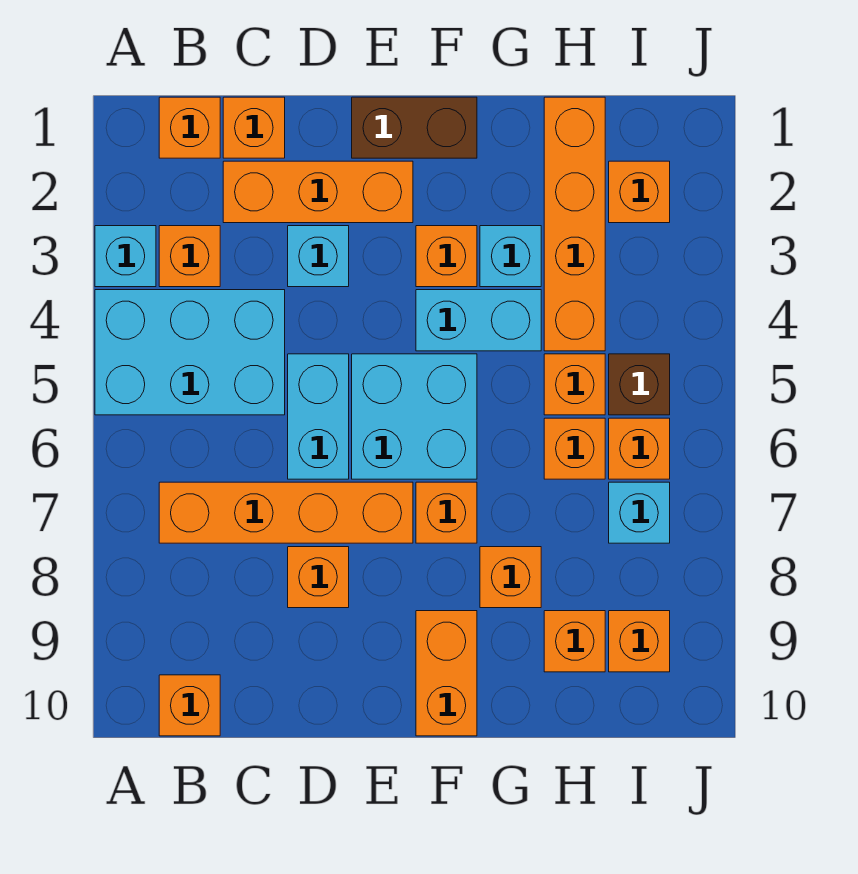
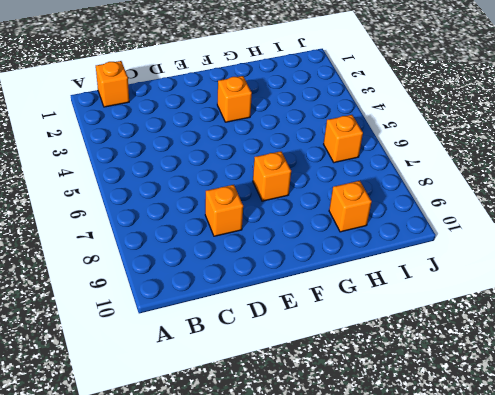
none -> cyan brick A3 level 1
none -> cyan brick A4:C5 level 1
none -> orange brick B3 level 1

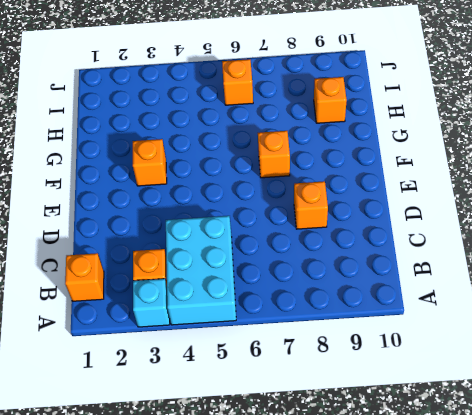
none -> orange brick B7:E7 level 1
none -> orange brick B10 level 1
none -> orange brick C1 level 1

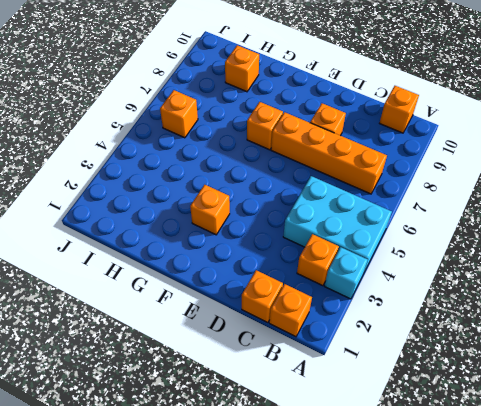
none -> orange brick C2:E2 level 1
none -> cyan brick D3 level 1
none -> cyan brick D5:D6 level 1

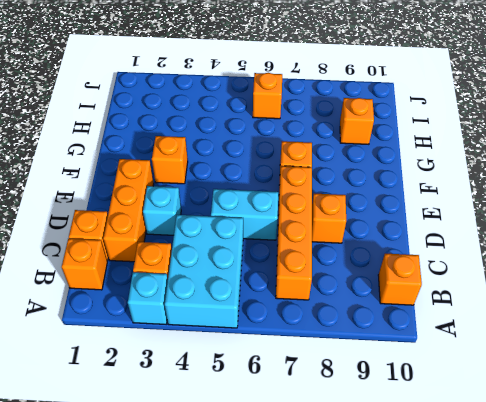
none -> brown brick E1:F1 level 1
none -> cyan brick E5:F6 level 1
none -> cyan brick F4:G4 level 1

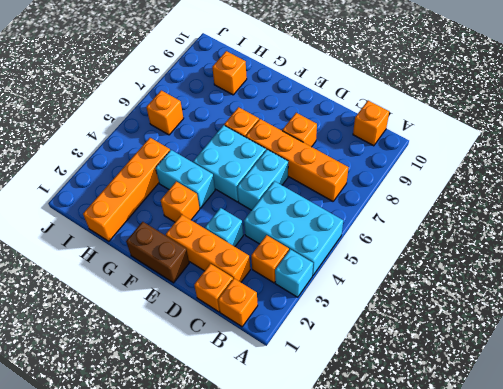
none -> orange brick F9:F10 level 1
none -> cyan brick G3 level 1
none -> orange brick G8 level 1

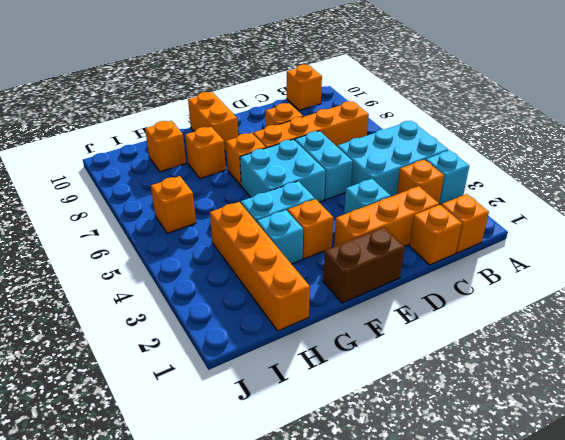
none -> orange brick H5 level 1
none -> orange brick H6 level 1
none -> orange brick I2 level 1

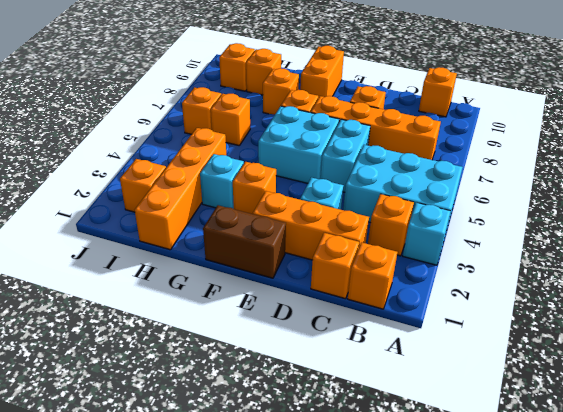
none -> cyan brick F4:G4 level 1
none -> orange brick H5 level 1
none -> brown brick I5 level 1

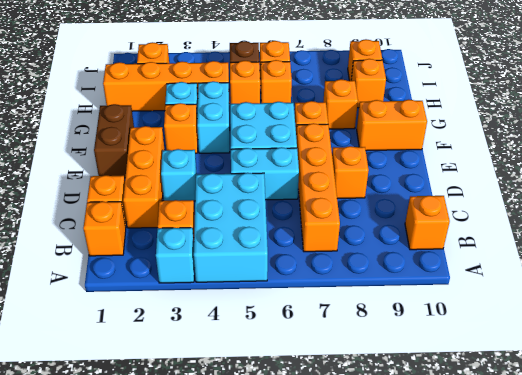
none -> cyan brick I7 level 1

